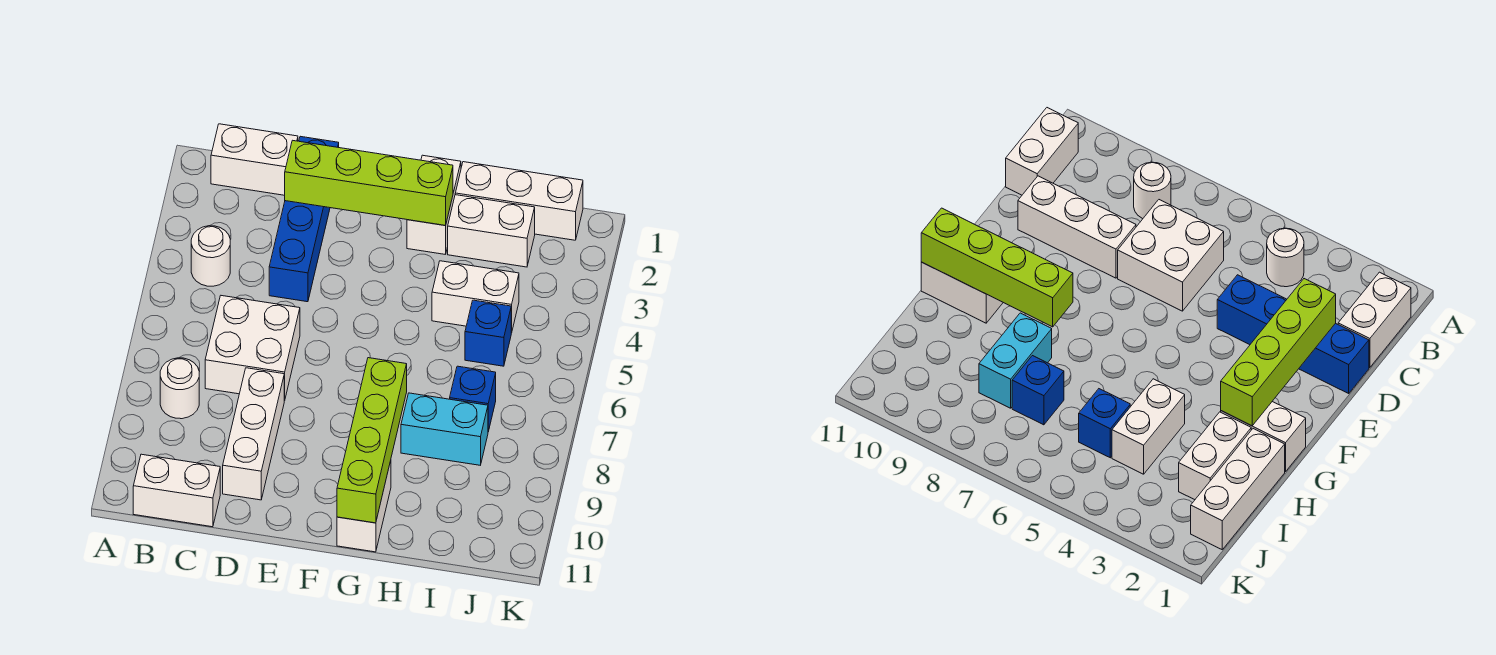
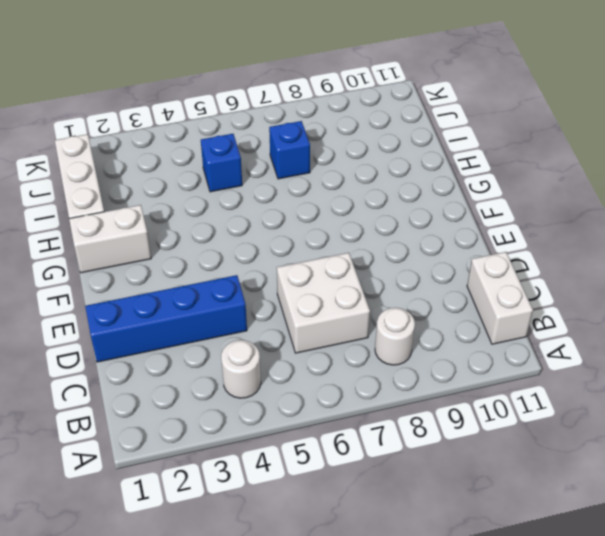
none -> white brick B1:C1 level 1
none -> white brick D8:D10 level 1
none -> white brick G10:G11 level 1

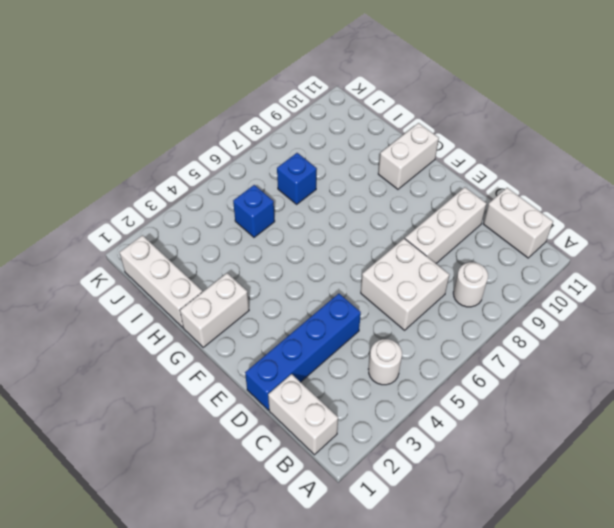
none -> white brick H2:I2 level 1
none -> white brick H4:I4 level 1
none -> cyan brick H8:I8 level 1

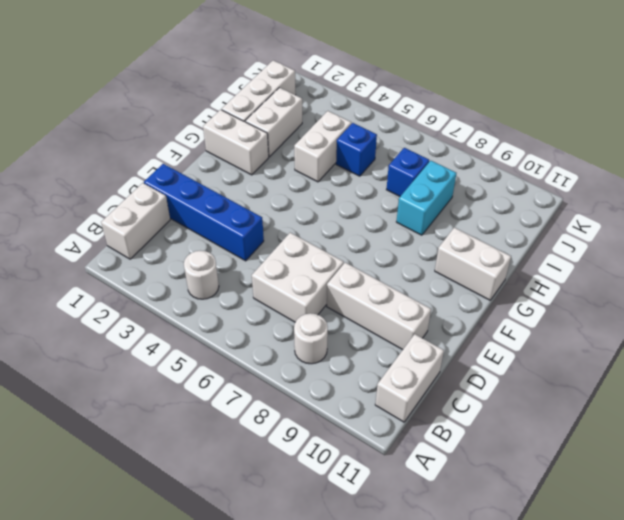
none -> lime brick D2:G2 level 2
none -> lime brick G8:G11 level 2

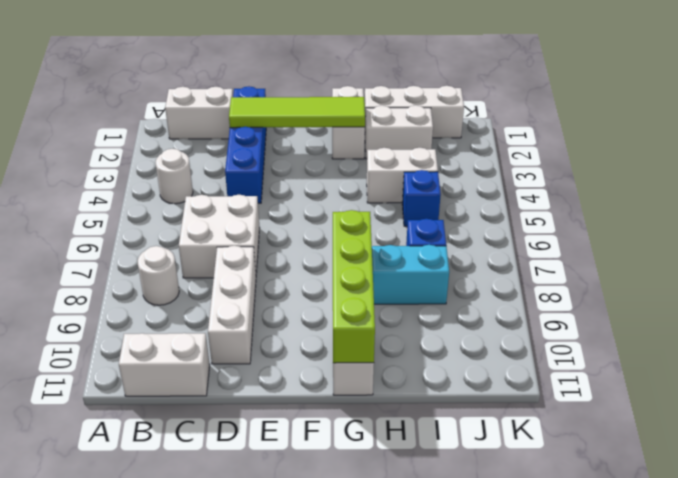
lime tile D2:G2 level 2 -> lime brick D2:G2 level 2

